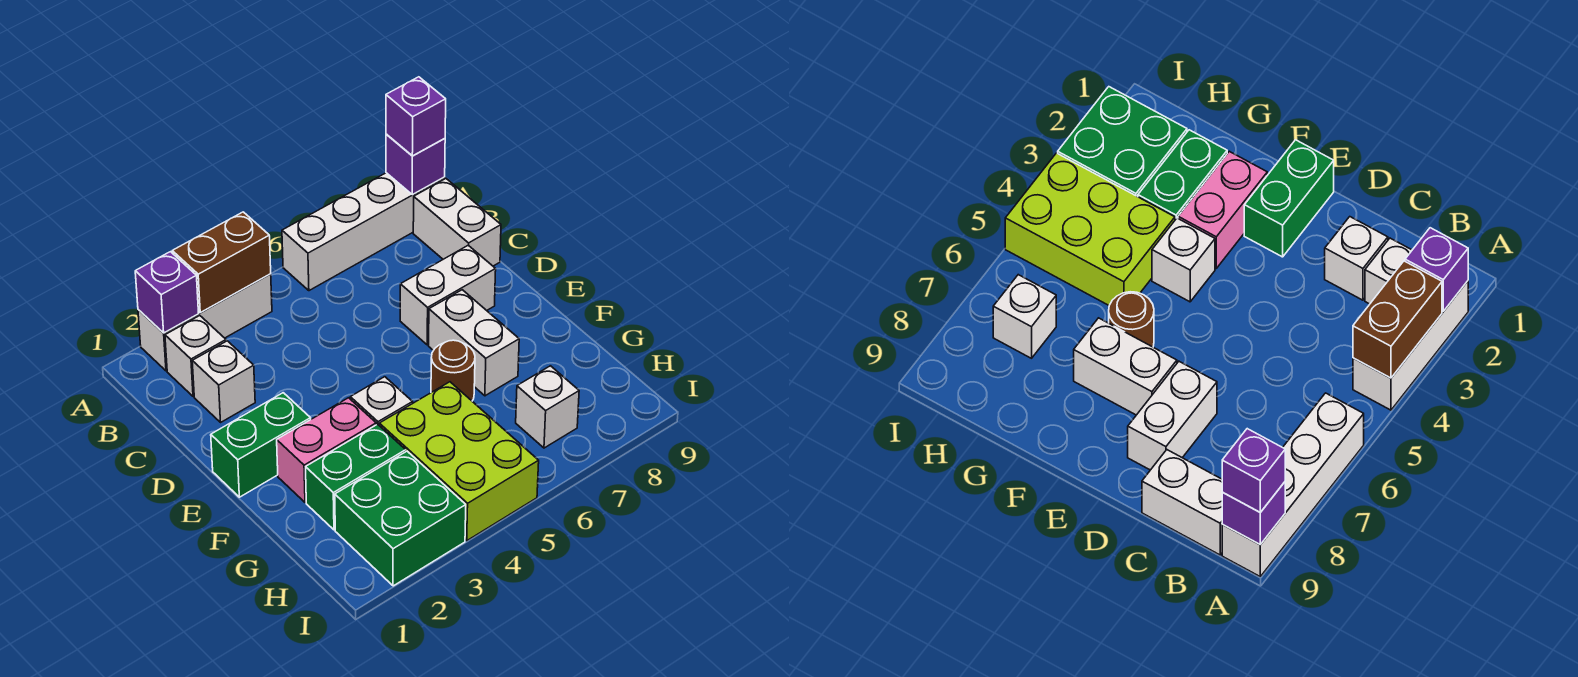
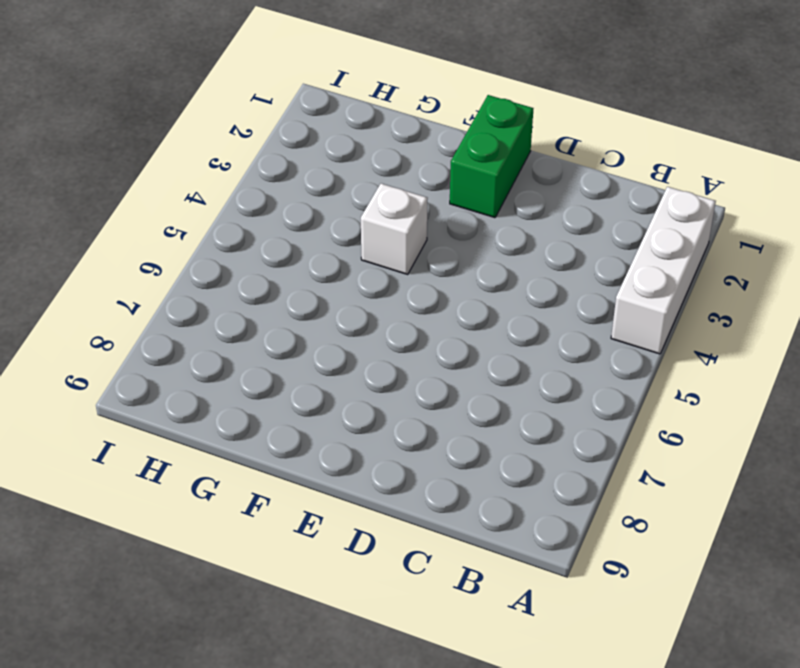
none -> white brick A6:A9 level 1
none -> white brick B2 level 1
none -> white brick B9:C9 level 1

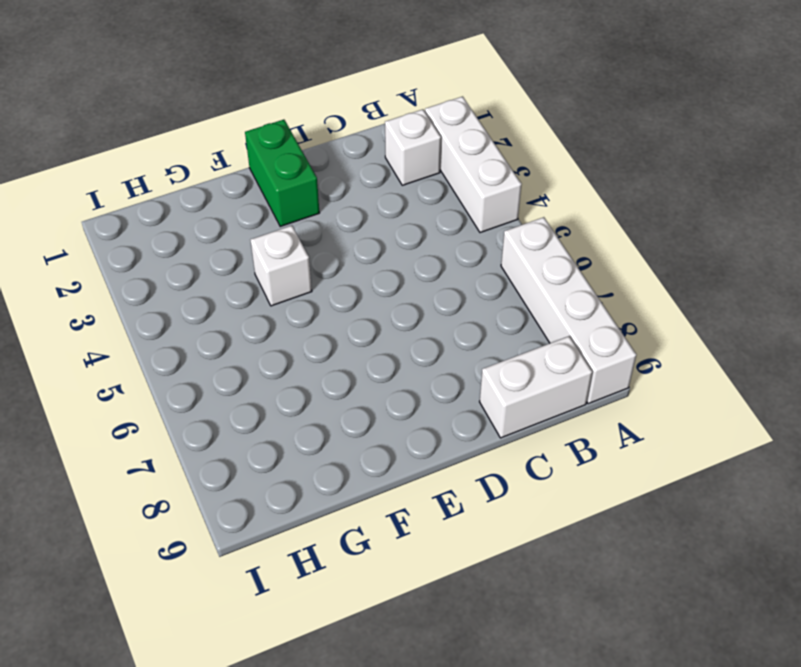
none -> white brick C2 level 1
none -> white brick D7:D8 level 1
none -> white brick E7:F7 level 1

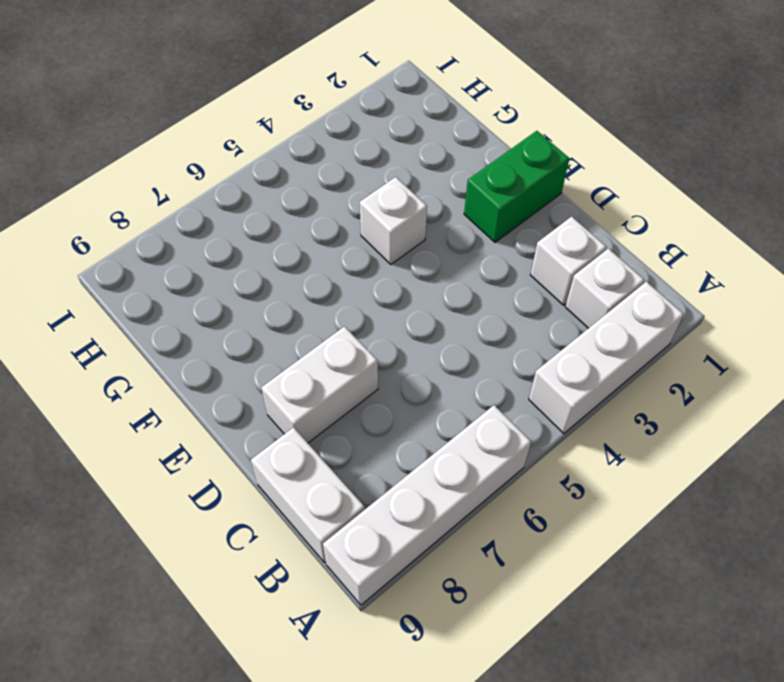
none -> white brick E7:F7 level 1
none -> pink brick F2:F3 level 1
none -> brown round brick F6 level 1

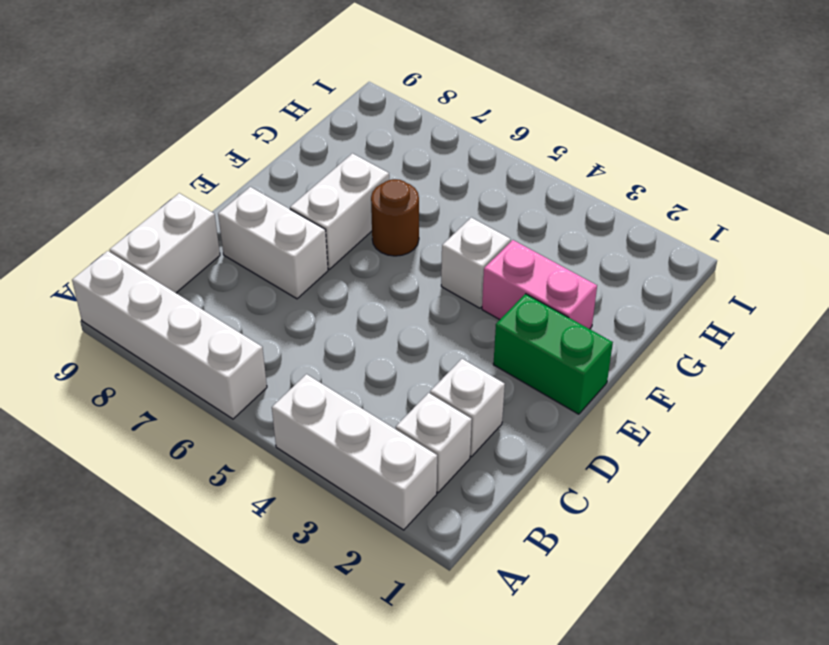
none -> green brick G2:G3 level 1
none -> lime brick G4:I5 level 1
none -> green brick H2:I3 level 1

